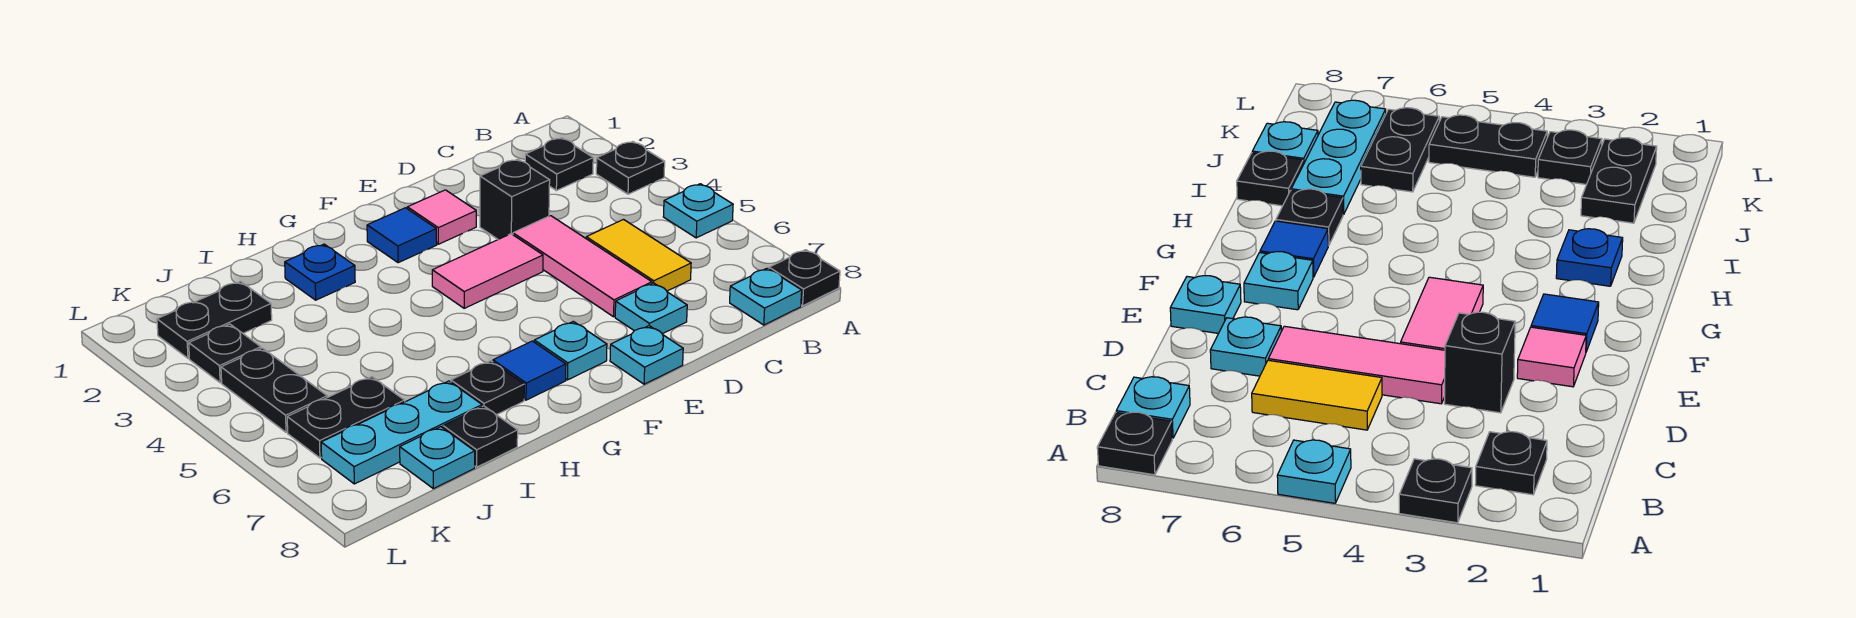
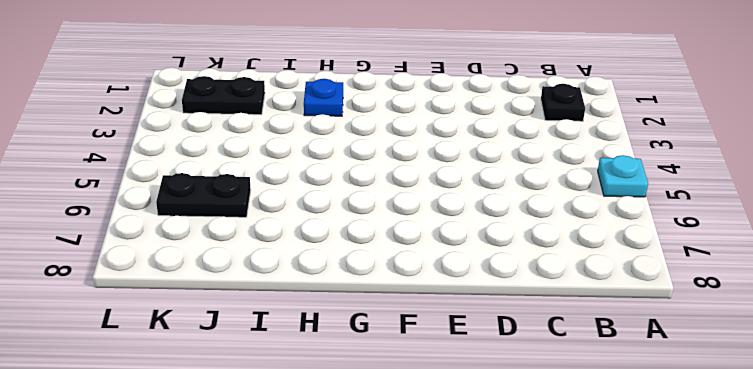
none -> black plate A3 level 1
none -> black plate A8 level 1
none -> cyan plate B8 level 1

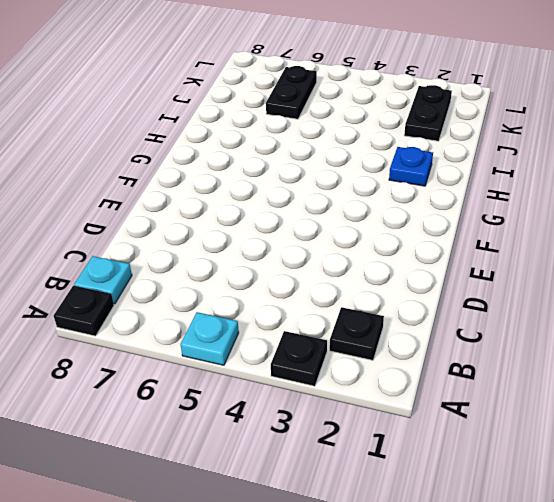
none -> yellow tile C5:C6 level 1
none -> black brick D3 level 1
none -> pink tile D4:D6 level 1

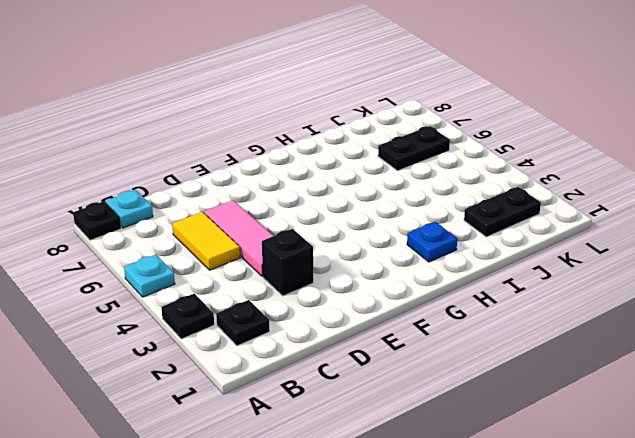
none -> cyan plate D7 level 1
none -> pink tile E2 level 1
none -> pink tile E4:F4 level 1

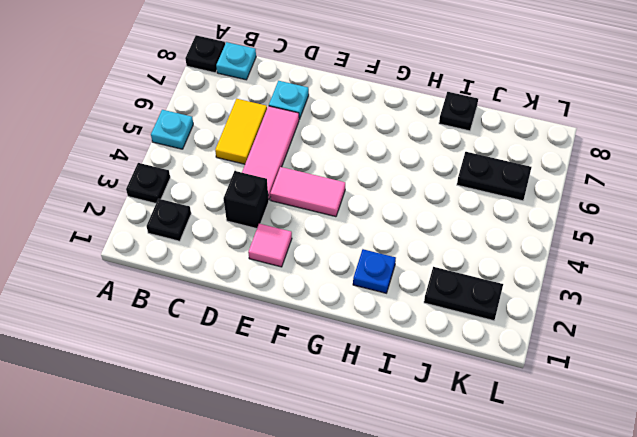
none -> cyan plate E8 level 1
none -> blue tile F2 level 1
none -> cyan plate F7 level 1

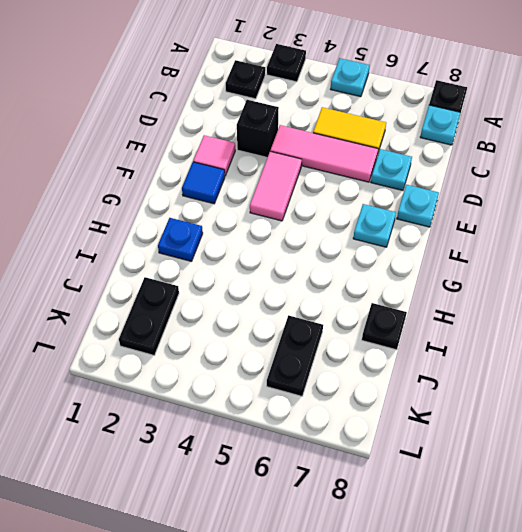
none -> blue tile G7 level 1
none -> black plate H7 level 1
none -> cyan plate I7:K7 level 1

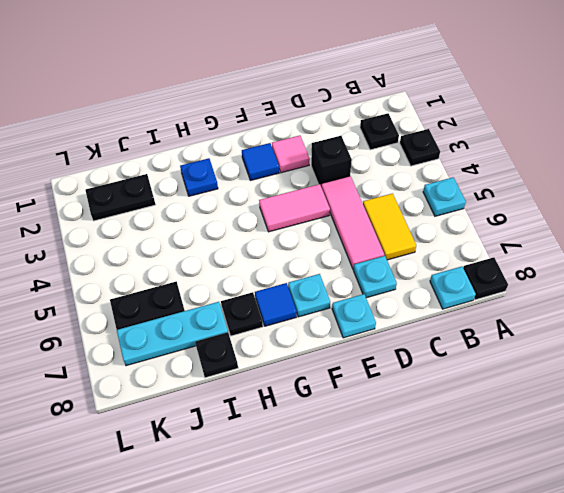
none -> cyan plate J8 level 1
none -> black plate K3 level 1
none -> black plate K4:K5 level 1

